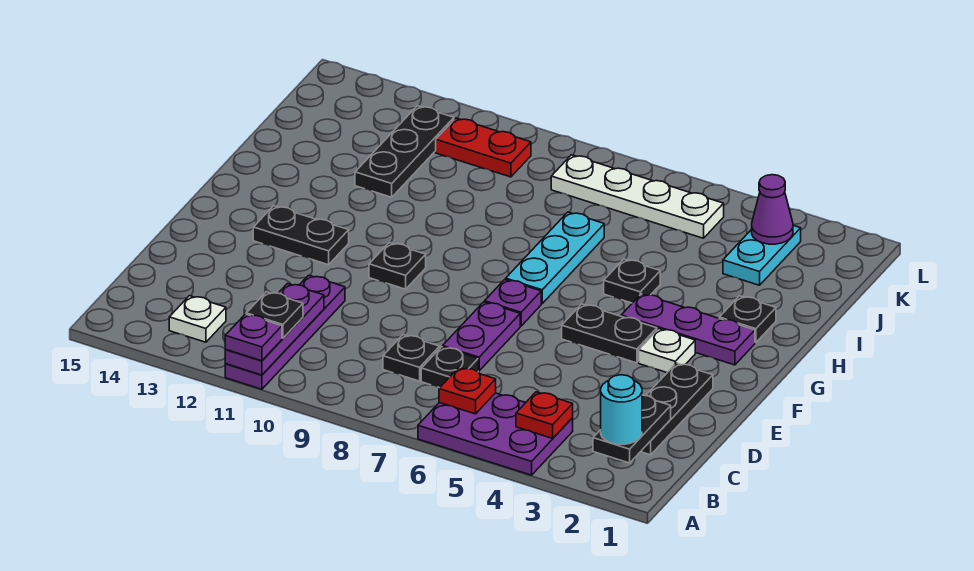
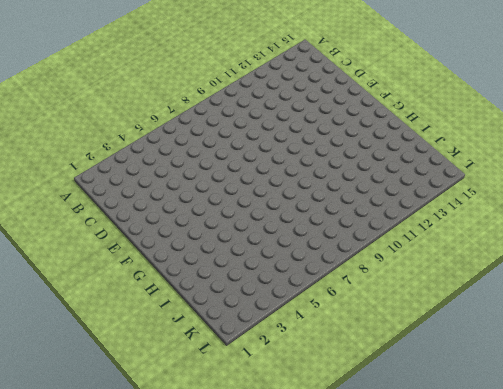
none -> purple plate A4:B6 level 1
none -> purple plate A11:D11 level 1
none -> white plate B13 level 1

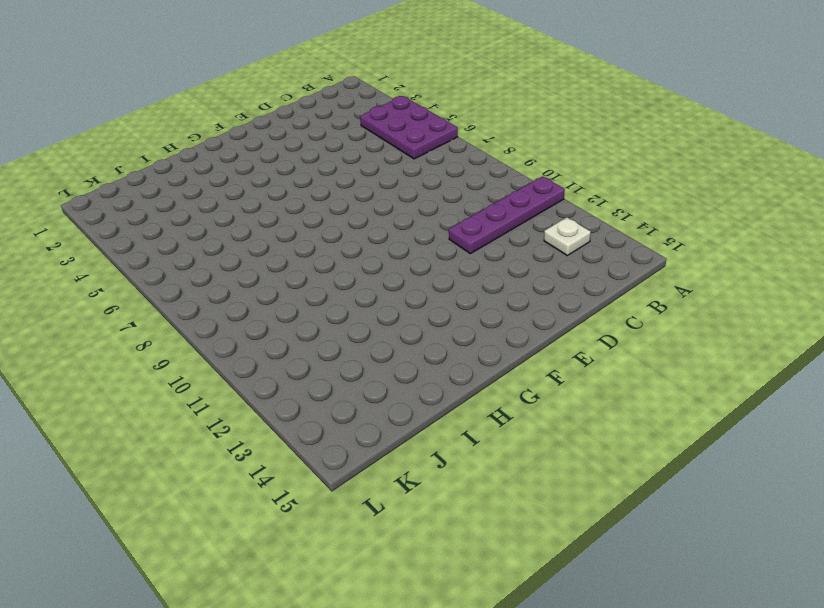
none -> black plate C2:E2 level 1
none -> black plate C7 level 1
none -> black plate C8 level 1

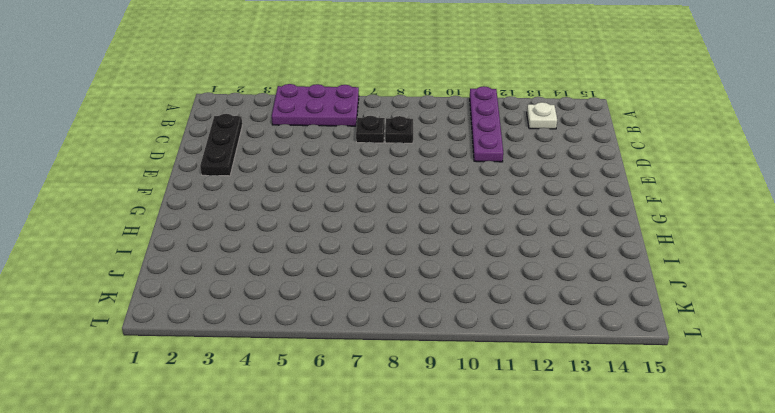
none -> purple plate D7:E7 level 1
none -> white plate F3 level 1
none -> black plate F4:F5 level 1

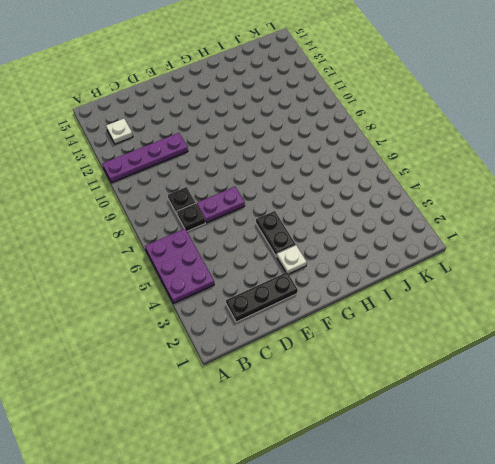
none -> purple plate F7 level 1
none -> black plate F10 level 1
none -> black plate F12:F13 level 1

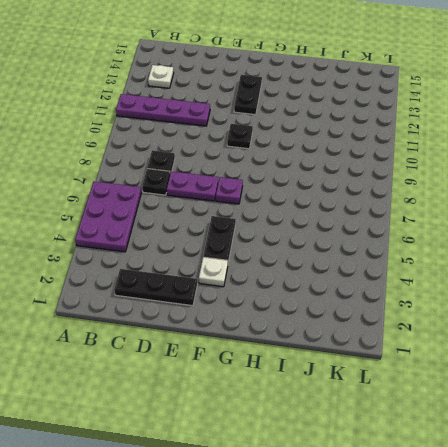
none -> purple plate G2:G4 level 1
none -> cyan plate G7:I7 level 1
none -> black plate H2 level 1

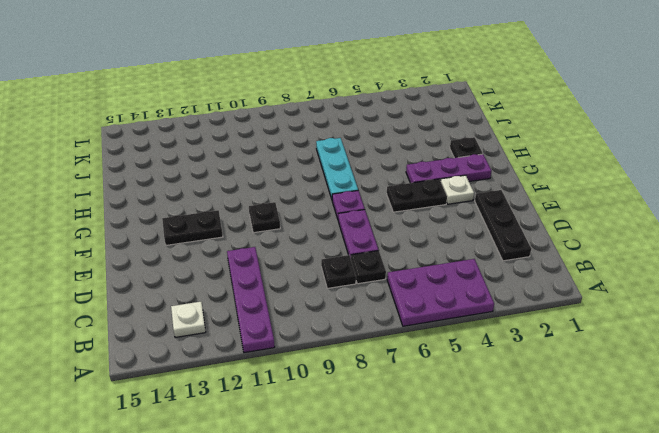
none -> black plate H5 level 1
none -> black plate I12:K12 level 1
none -> cyan plate J3:K3 level 1

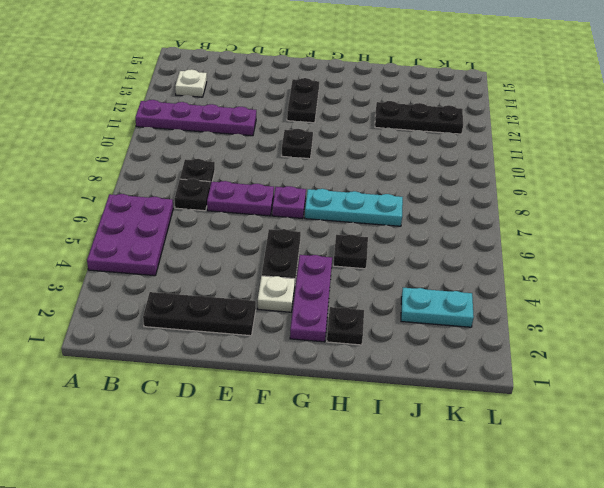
none -> white plate K5:K8 level 1
none -> red plate K10:K11 level 1
none -> purple plate A11:C11 level 2

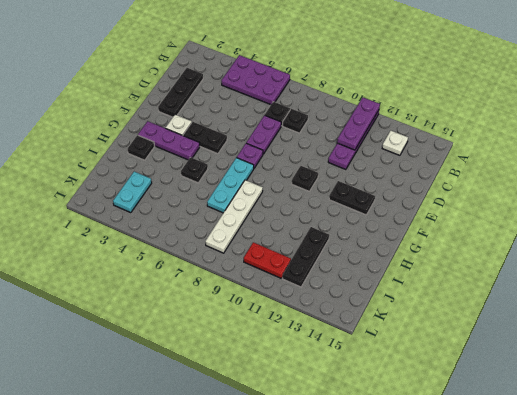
white plate H8:K8 level 1 -> white plate K5:K8 level 1
none -> black plate B2:C2 level 2
none -> red plate B4 level 2
none -> red plate B6 level 2

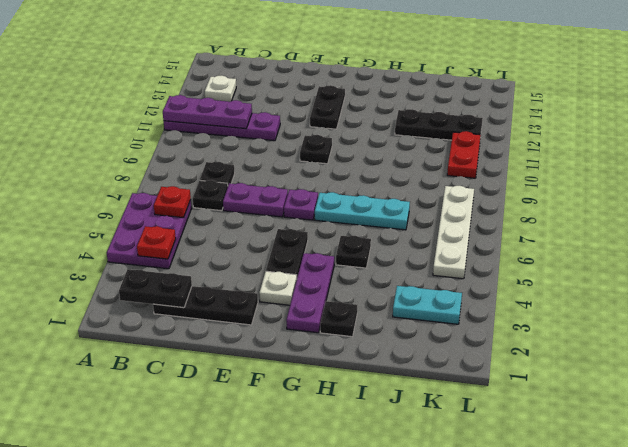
none -> purple cone K3 level 2
none -> purple plate A11 level 3
none -> cyan round brick B2 level 3

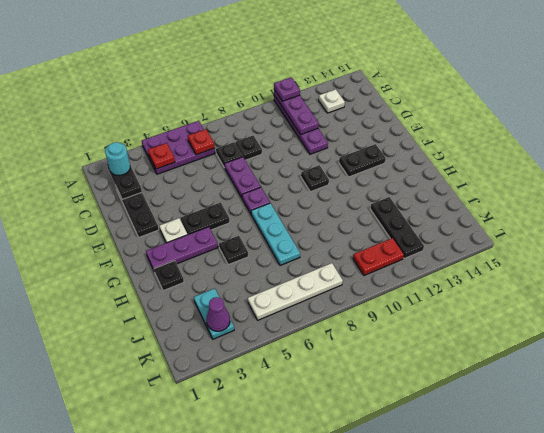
none -> black plate B11 level 3

